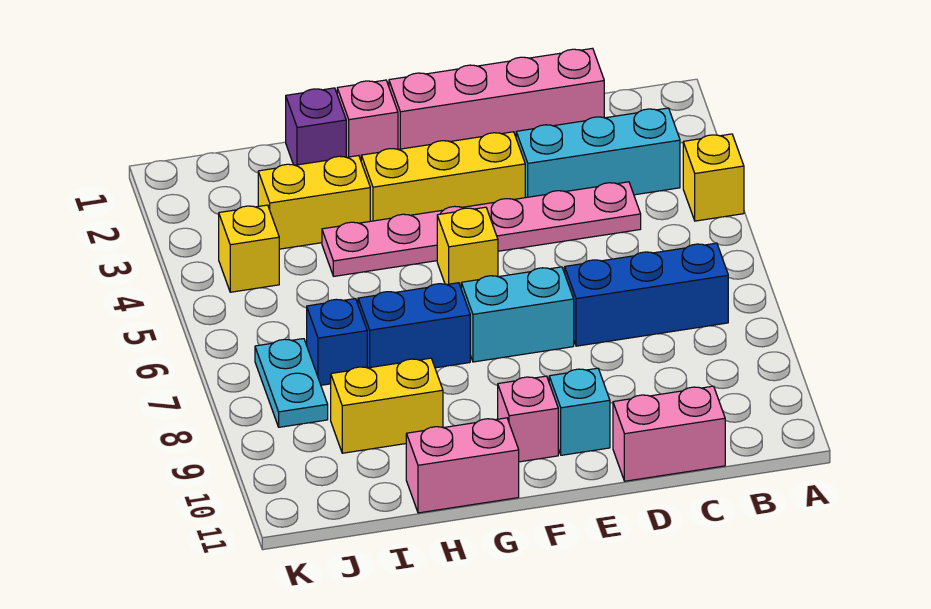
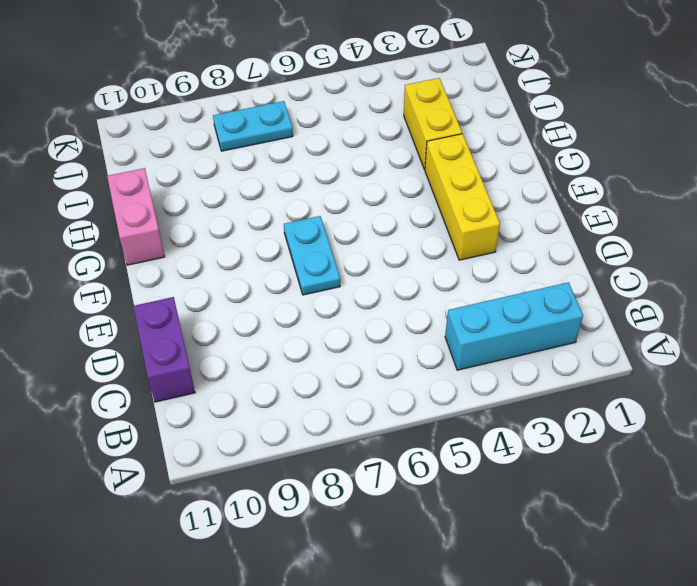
cyan brick B2:B4 level 1 -> cyan brick B3:D3 level 1
purple brick C11:D11 level 1 -> pink brick C11:D11 level 1
cyan plate E7:F7 level 1 -> cyan brick E7:F7 level 1
none -> yellow brick A4 level 1
none -> blue brick B7:D7 level 1
none -> pink brick C1:F1 level 1

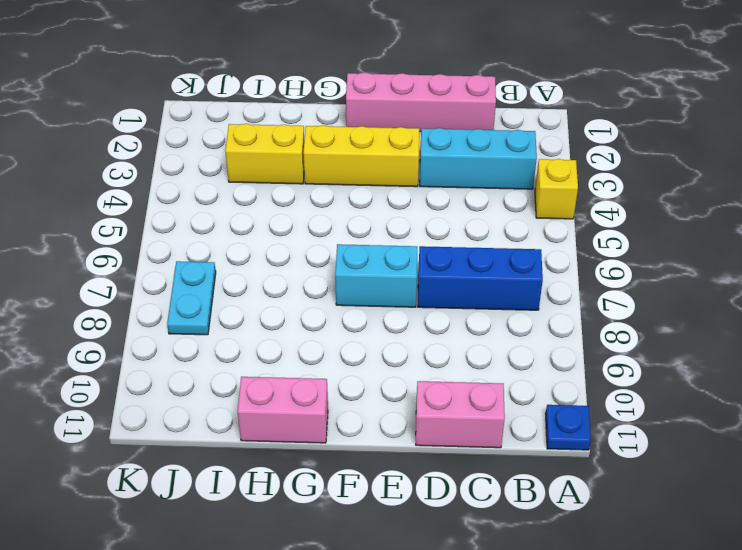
blue plate A11 level 1 -> none
none -> pink plate C4:H4 level 1
none -> cyan brick E10 level 1
none -> yellow brick F5 level 1

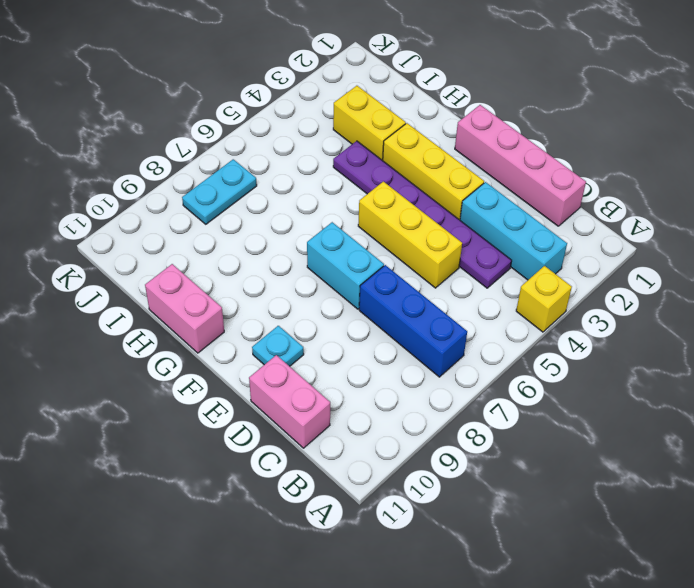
purple plate C4:H4 level 1 -> pink plate C4:H4 level 1
yellow brick D5:F5 level 1 -> yellow brick F5 level 1
cyan plate E10 level 1 -> cyan brick E10 level 1
none -> pink brick F10 level 1
none -> pink brick G1 level 1
none -> blue brick G7:H7 level 1

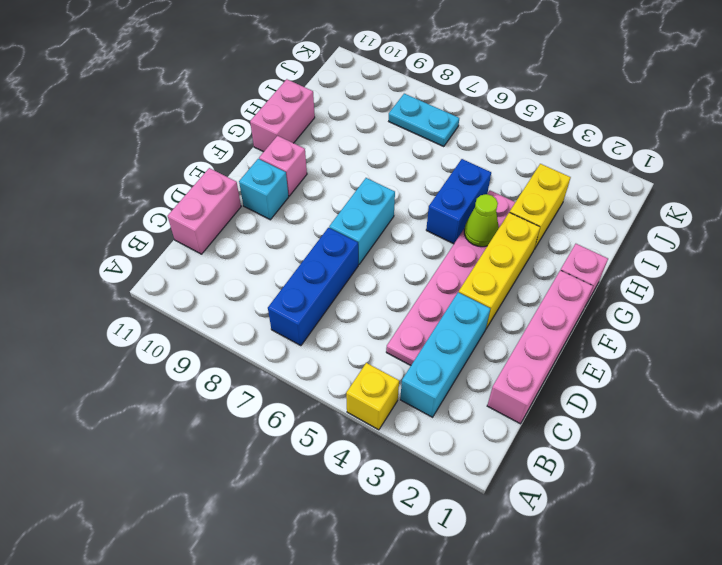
lime cone G4 level 2 -> none
blue brick G5:H5 level 1 -> blue brick G7:H7 level 1
none -> yellow brick F5 level 1
none -> purple brick H1 level 1
none -> yellow brick H9:I9 level 1

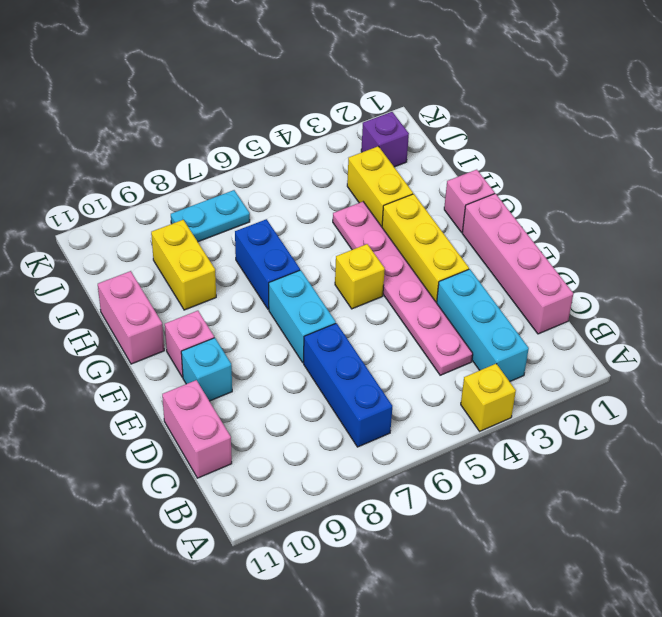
purple brick J2 level 1 -> purple brick H1 level 1
none -> blue brick I7 level 1
none -> yellow brick J4 level 1

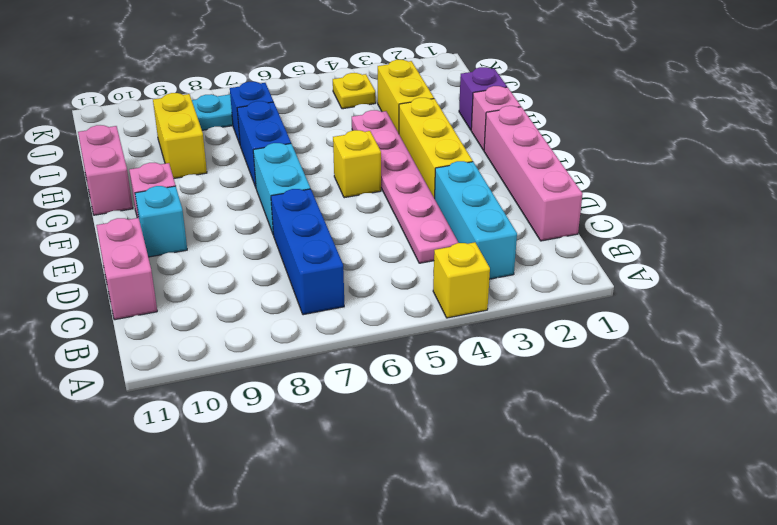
yellow plate J4 level 1 -> yellow brick J4 level 1

